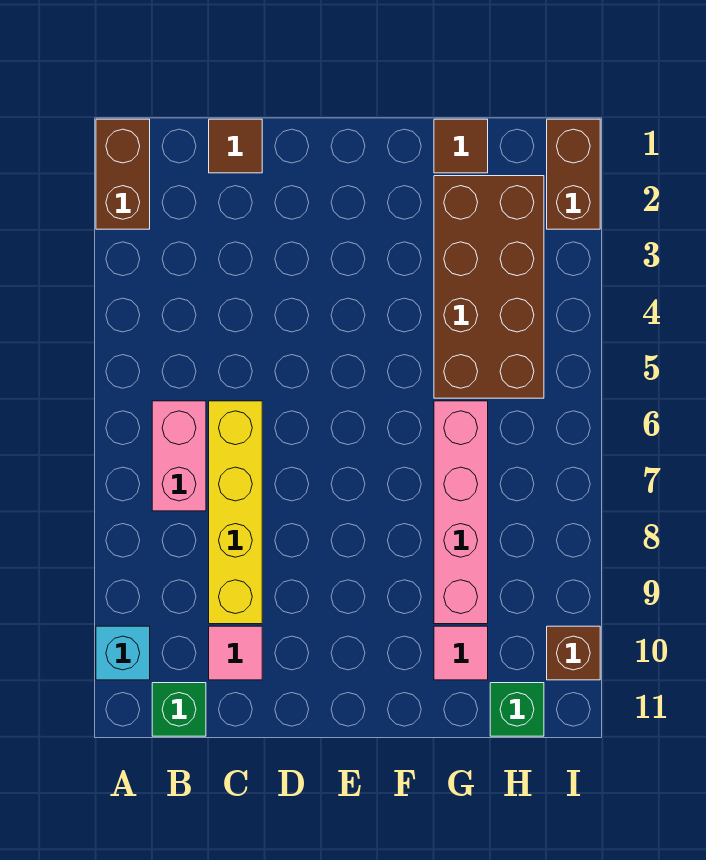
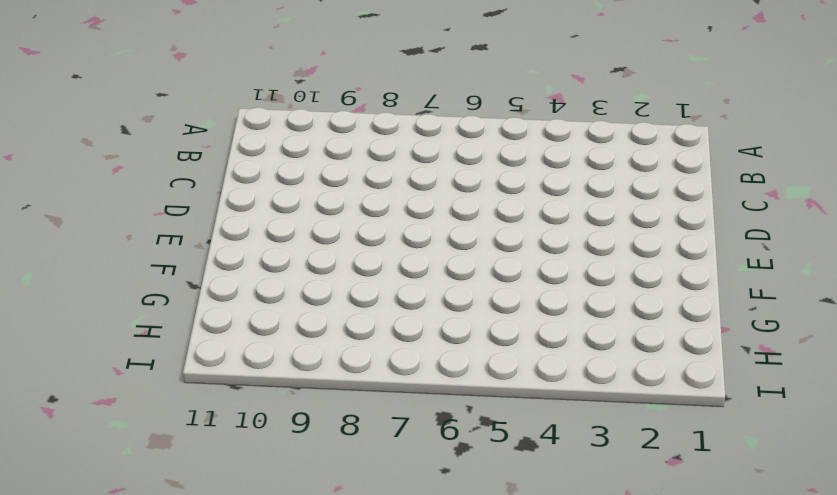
none -> brown brick A1:A2 level 1
none -> cyan brick A10 level 1
none -> pink brick B6:B7 level 1

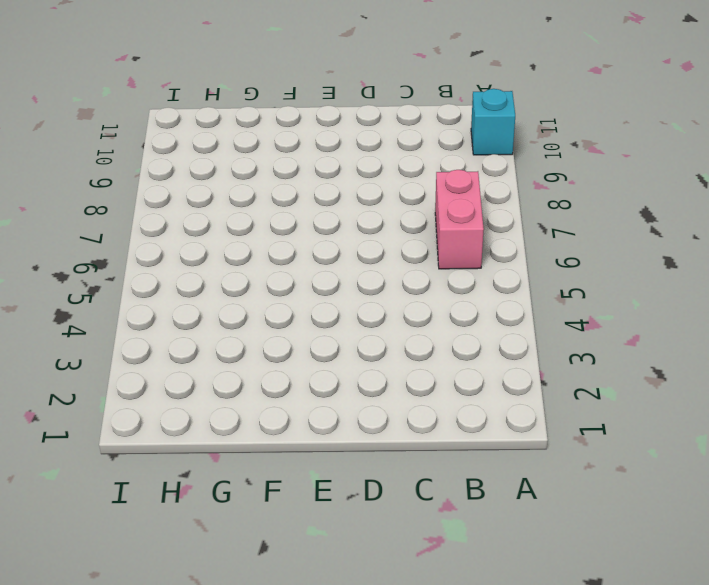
none -> brown brick A1:A2 level 1
none -> green brick B11 level 1
none -> brown tile C1 level 1

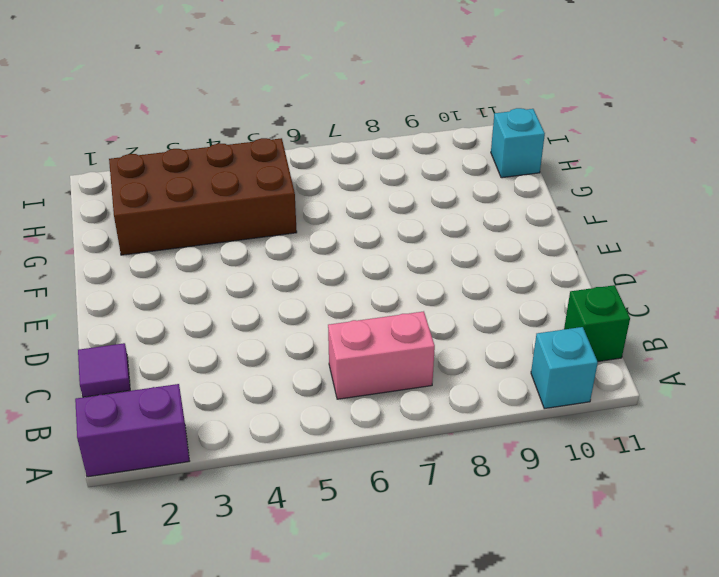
purple brick A1:A2 level 1 -> brown brick A1:A2 level 1
purple tile C1 level 1 -> brown tile C1 level 1
cyan brick H11 level 1 -> green brick H11 level 1
none -> yellow brick C6:C9 level 1
none -> pink tile C10 level 1
none -> brown tile G1 level 1

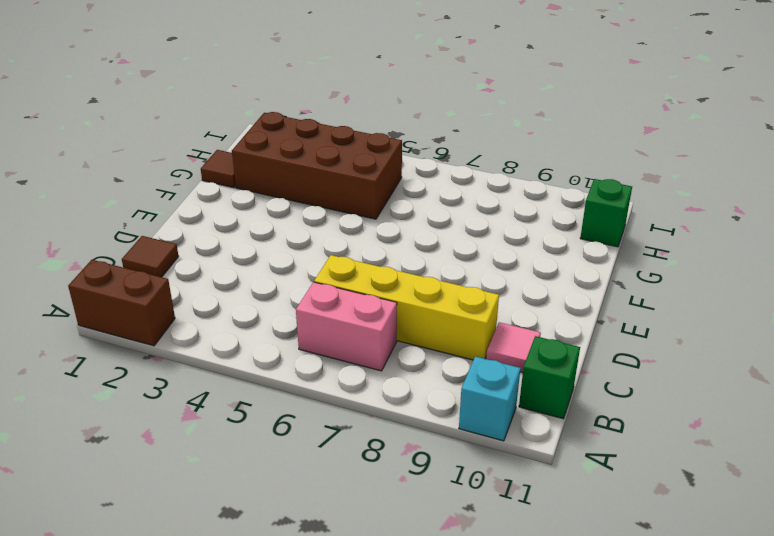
none -> pink brick G6:G9 level 1
none -> pink tile G10 level 1
none -> brown brick I1:I2 level 1

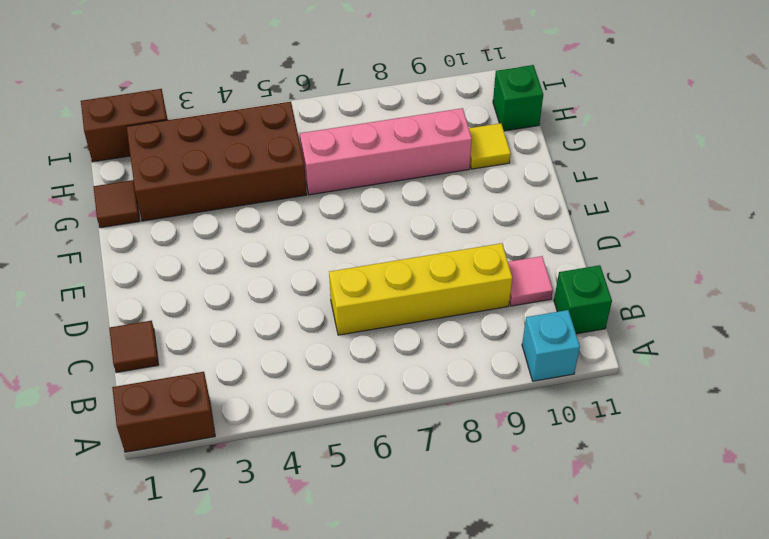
yellow tile G10 level 1 -> pink tile G10 level 1
none -> pink brick B6:B7 level 1
none -> brown brick I10 level 1

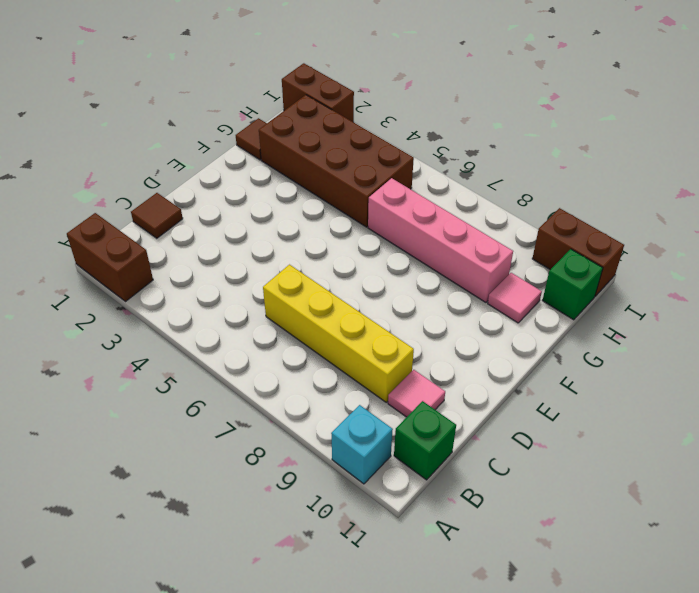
brown brick I10:I11 level 1 -> brown brick I10 level 1
none -> pink brick B6:B7 level 1

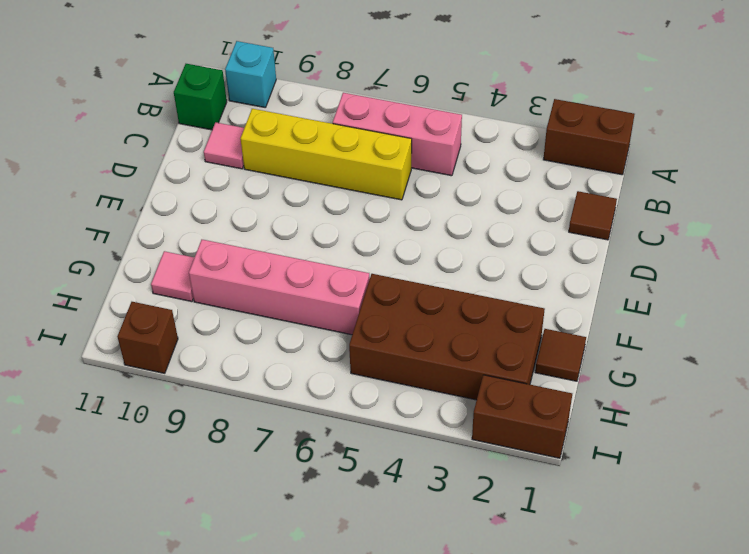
pink brick B5:B7 level 1 -> pink brick B6:B7 level 1
none -> green brick H11 level 1

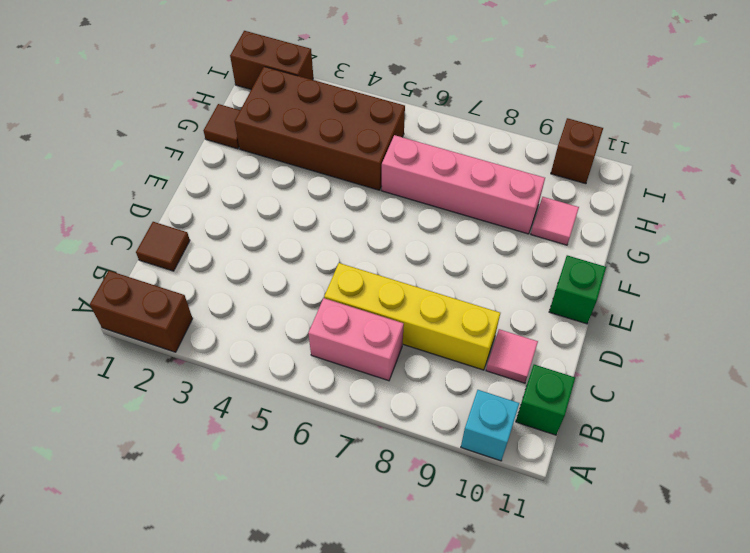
green brick E11 level 1 -> green brick H11 level 1

